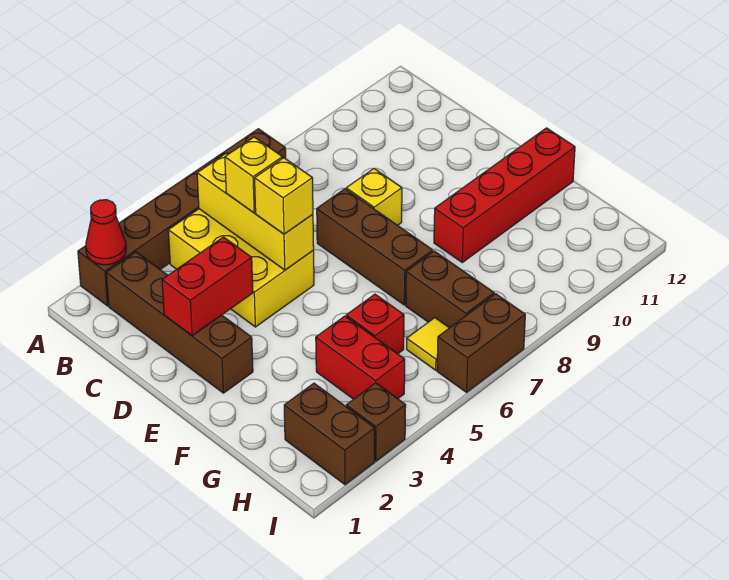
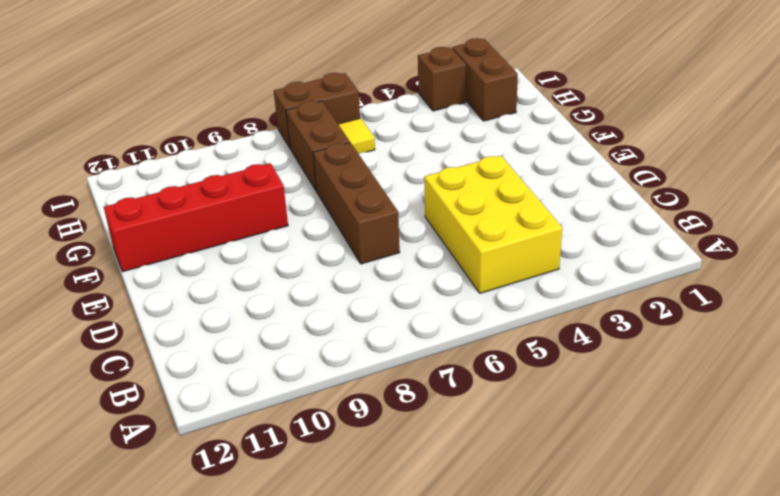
none -> brown brick A2:A7 level 1
none -> brown brick B2:E2 level 1
none -> yellow brick D8 level 1

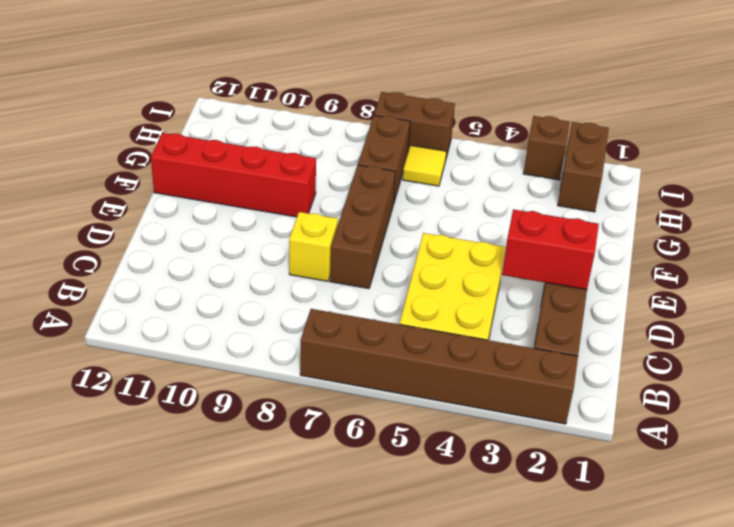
none -> red brick G4:H4 level 1
none -> red brick G5 level 1
none -> red cone A2 level 2

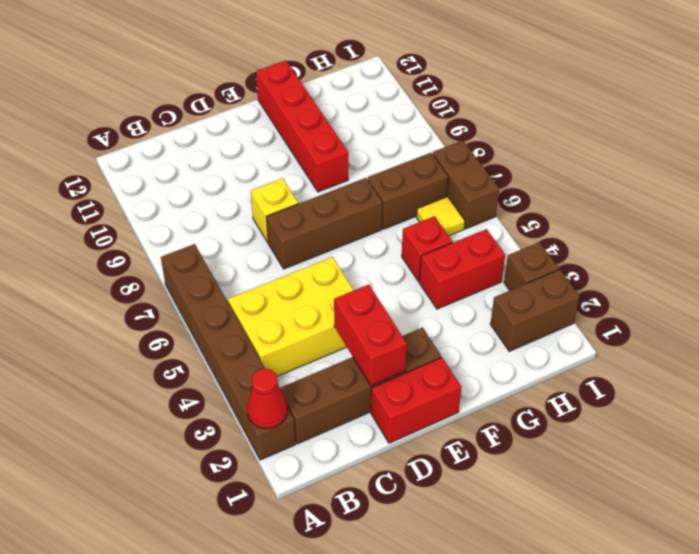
red brick D1:E1 level 1 -> none
none -> yellow brick B5:D5 level 2
none -> yellow brick C5 level 3
none -> yellow brick D5 level 3

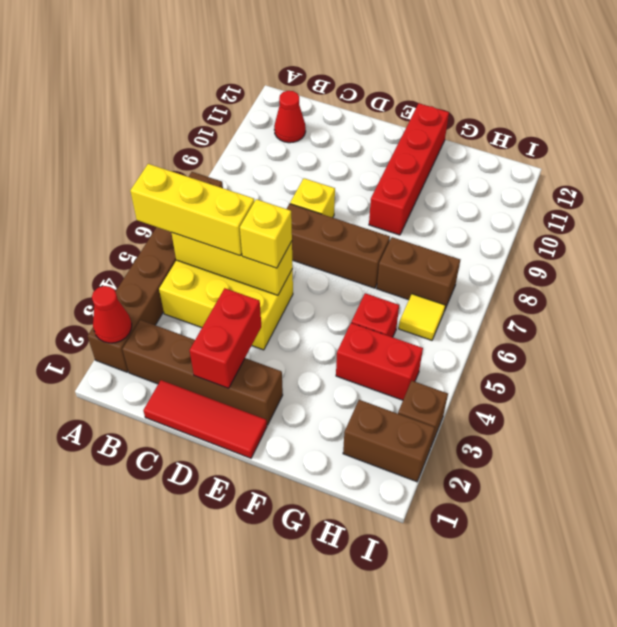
yellow brick A5:C5 level 3 -> yellow brick C5 level 3
red cone B11 level 1 -> none
red tile C1:E1 level 1 -> none
none -> brown brick I6:I7 level 1

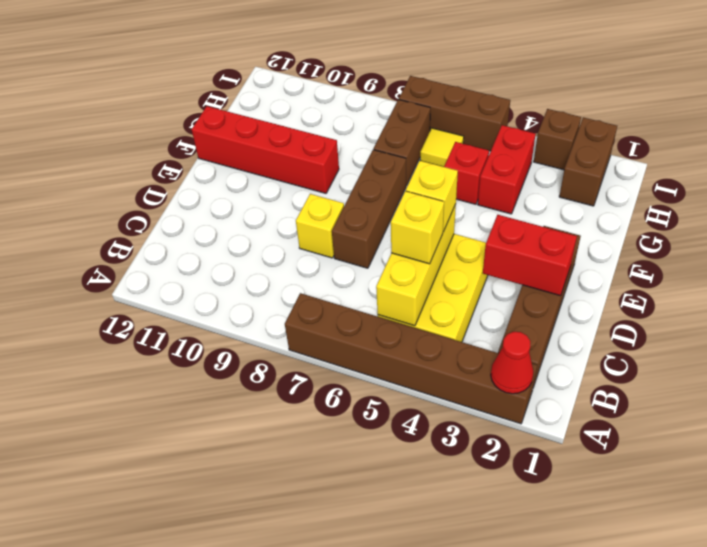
brown brick I5:I7 level 1 -> brown brick I6:I7 level 1

